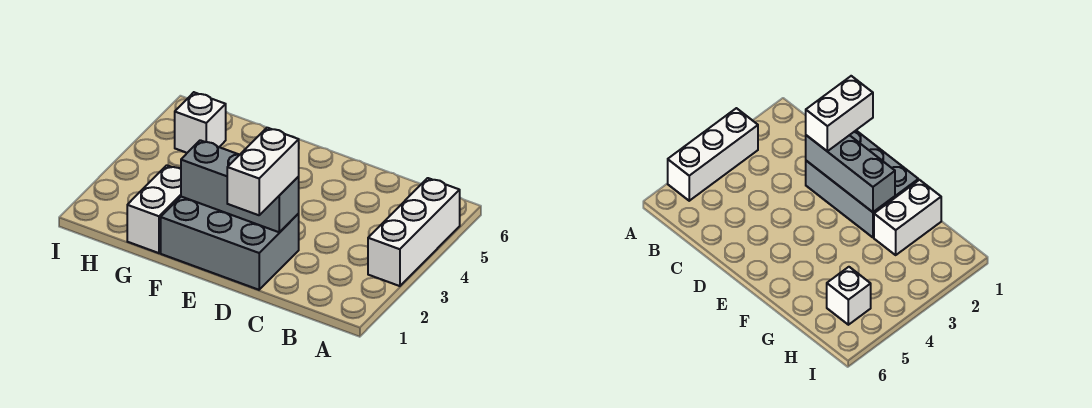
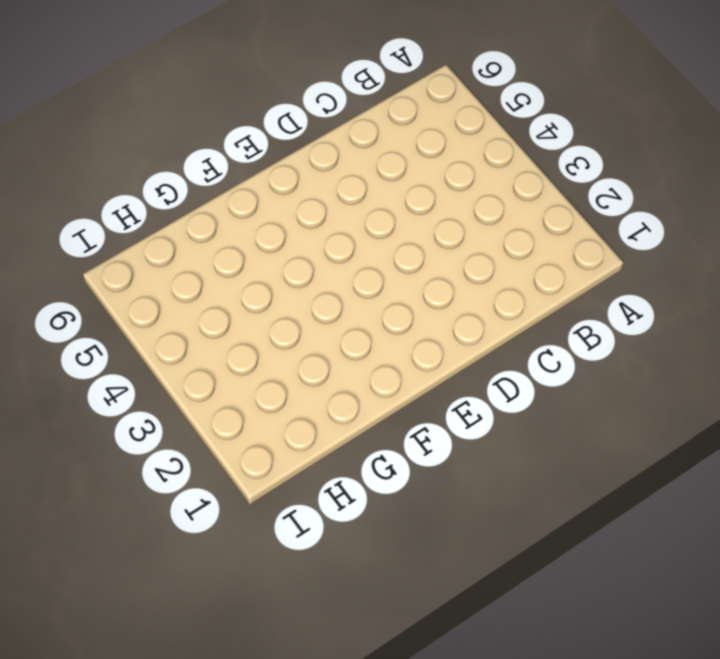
none -> white brick A3:A5 level 1
none -> grey brick D1:F2 level 1

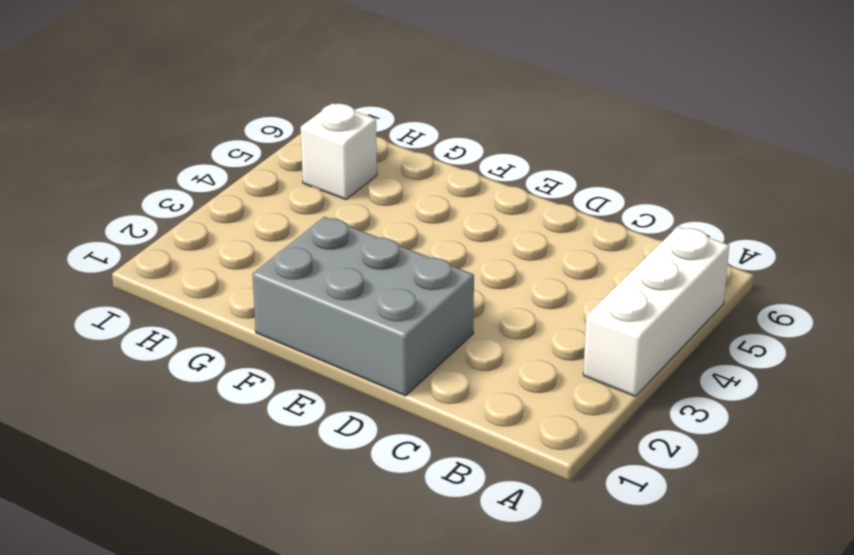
none -> white brick G1:G2 level 1
none -> grey brick D2:F2 level 2

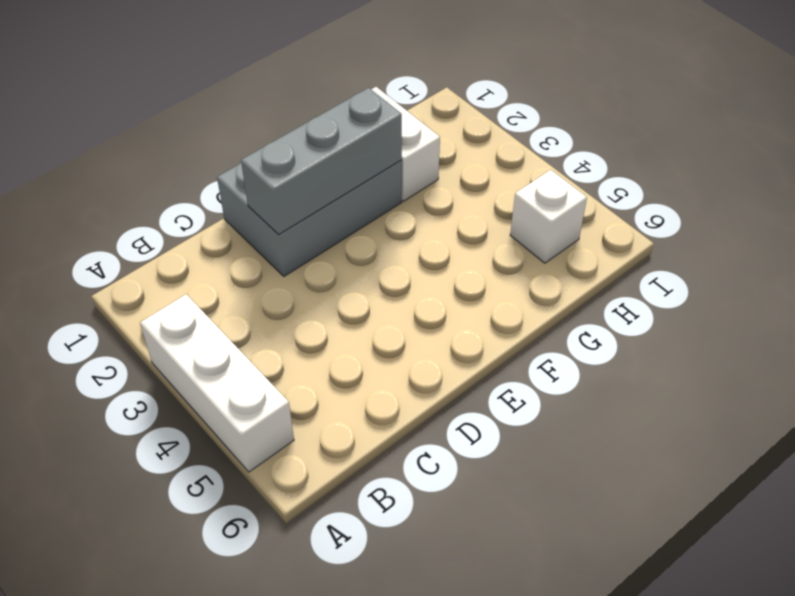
none -> white brick D1:D2 level 3

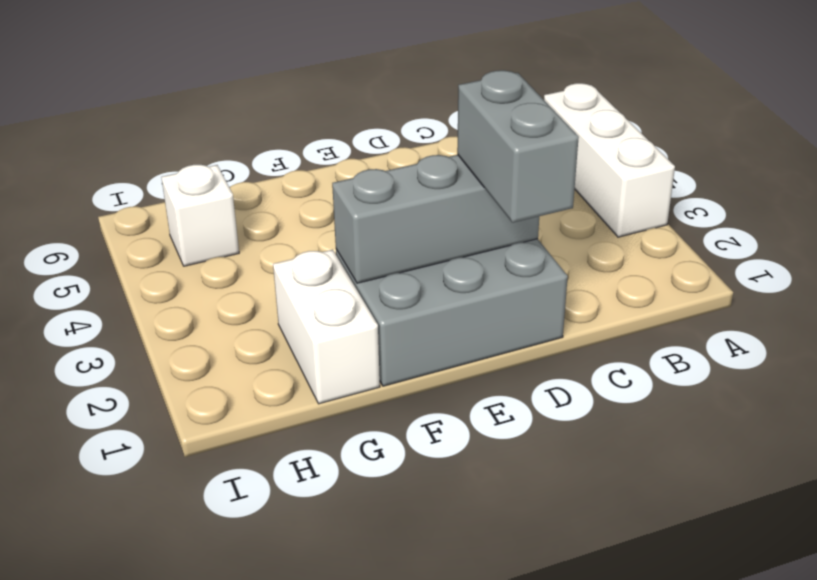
grey brick D1:D2 level 3 -> white brick D1:D2 level 3

